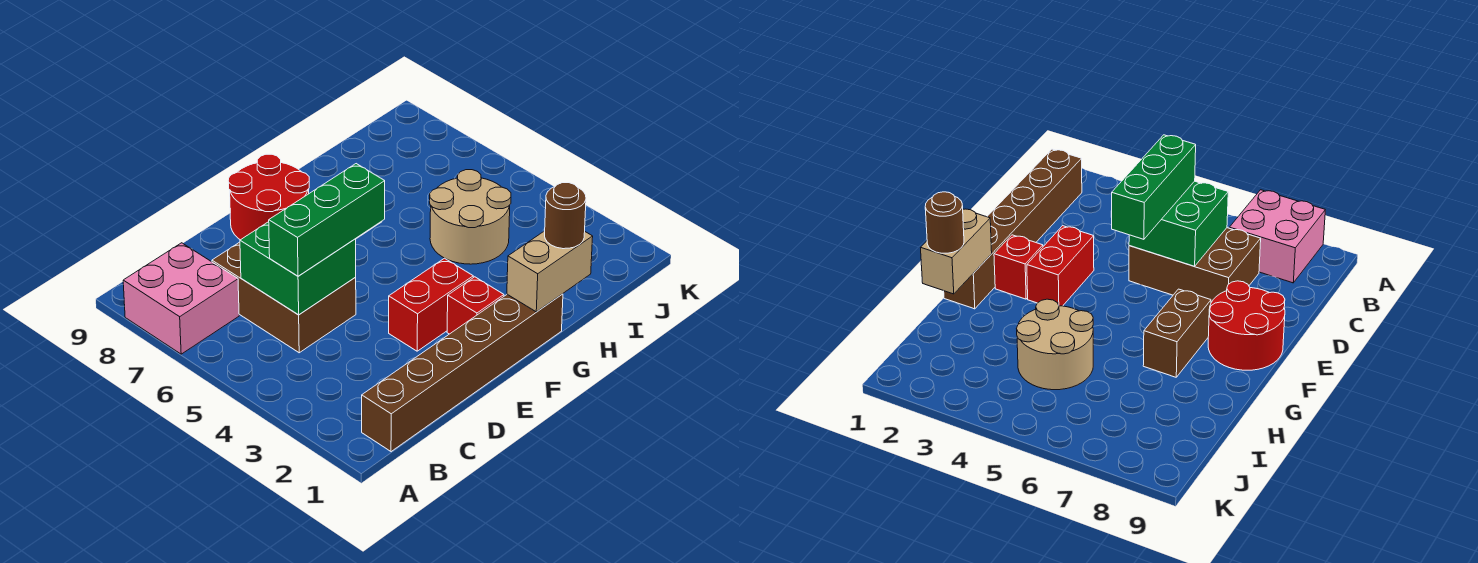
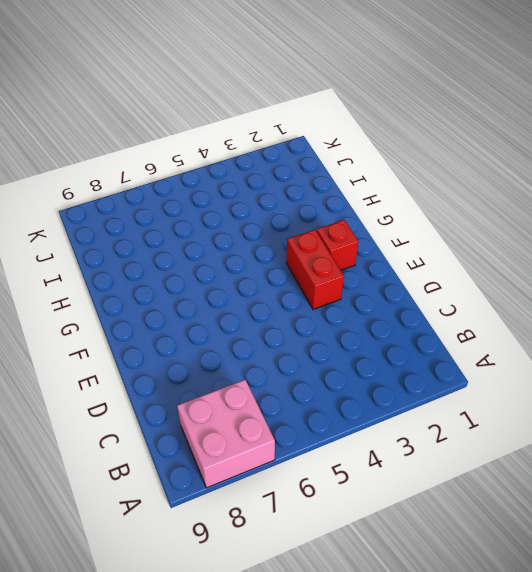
none -> brown brick B1:G1 level 1
none -> brown brick C5:D7 level 1
none -> red round brick E8:F9 level 1

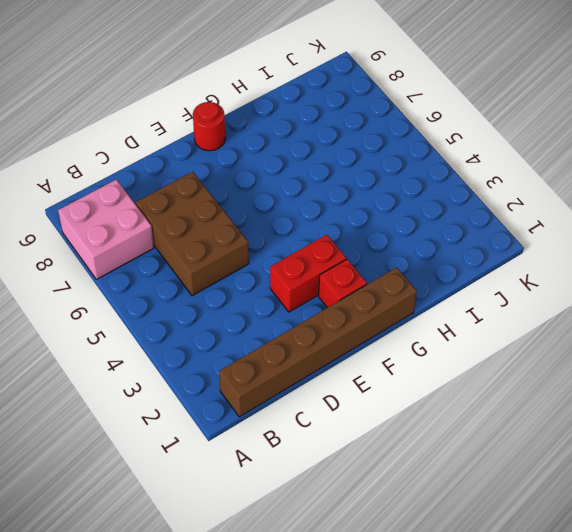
red round brick F9 level 1 -> red round brick E8:F9 level 1
none -> brown brick F7:G7 level 1
none -> tan round brick H4:I5 level 1
none -> green brick C5:D6 level 2

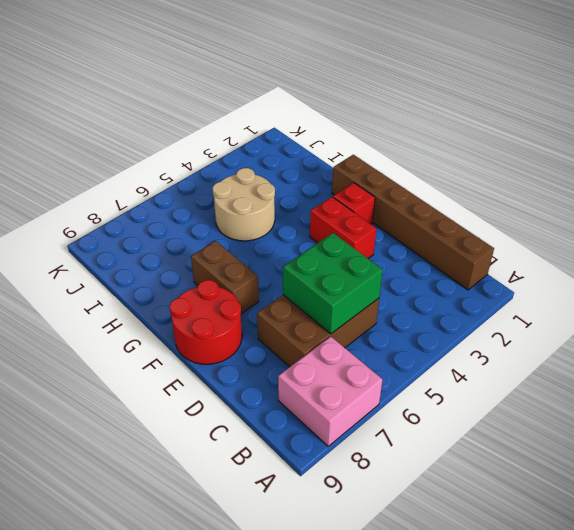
none -> tan brick G1:H1 level 2
none -> green brick C5:E5 level 3
none -> brown round brick H1 level 3

